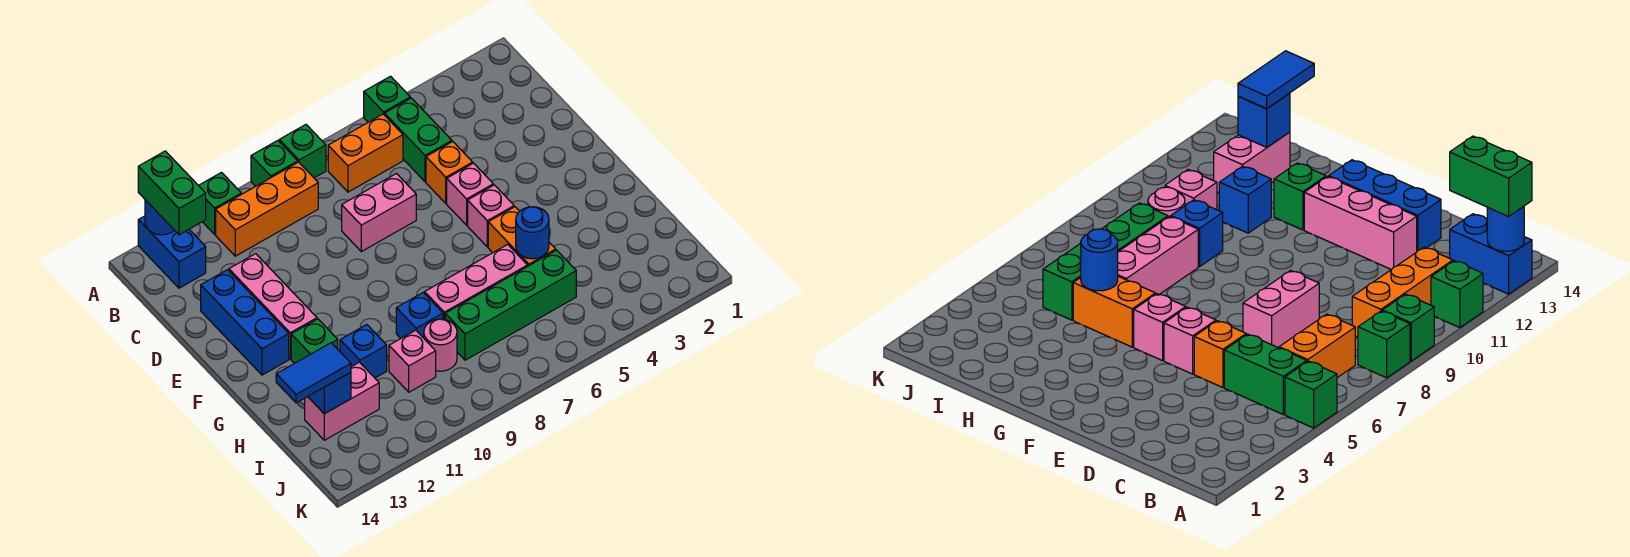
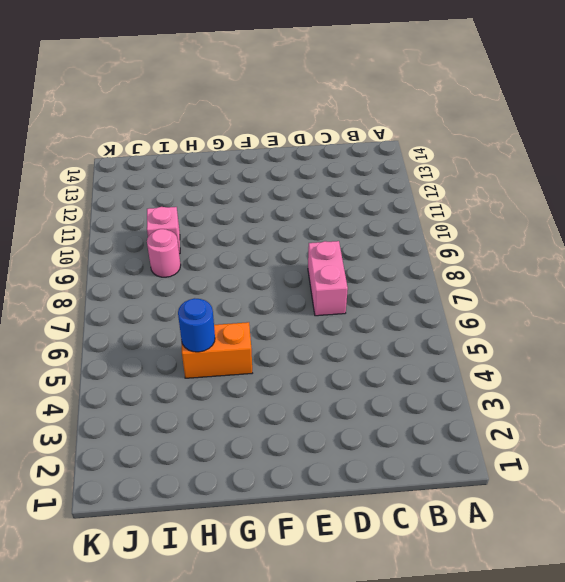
none -> green brick A5 level 1
none -> green brick A8 level 1
none -> green brick A9 level 1

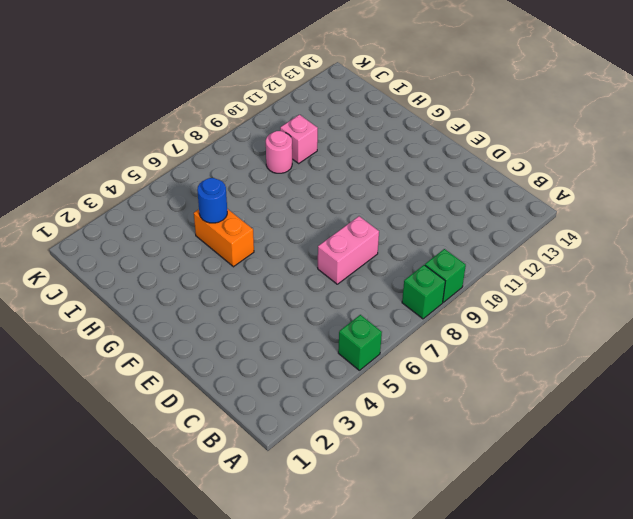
none -> green brick A11 level 1
none -> blue brick A13:B13 level 1
none -> green brick B5:C5 level 1

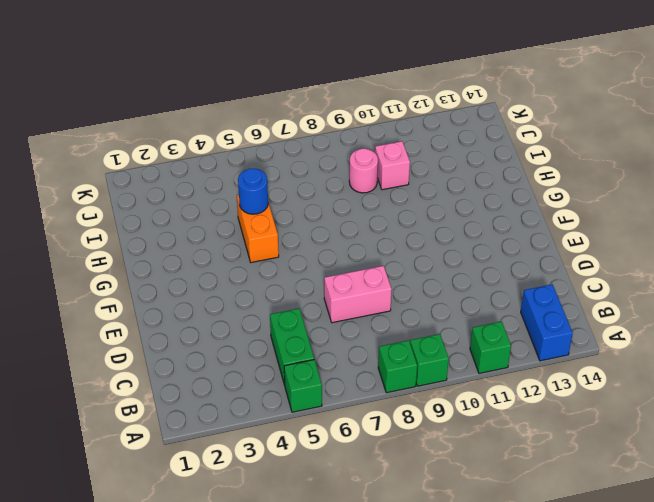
none -> orange brick B6:B7 level 1
none -> orange brick B9:B11 level 1
none -> orange brick D5 level 1

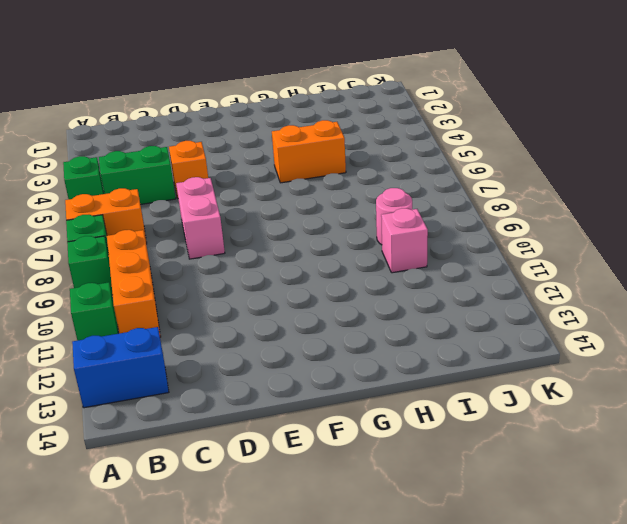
orange brick A7:B7 level 1 -> orange brick B6:B7 level 1
none -> pink brick D12:F12 level 1
none -> blue brick D13:F13 level 1
none -> pink brick E5 level 1

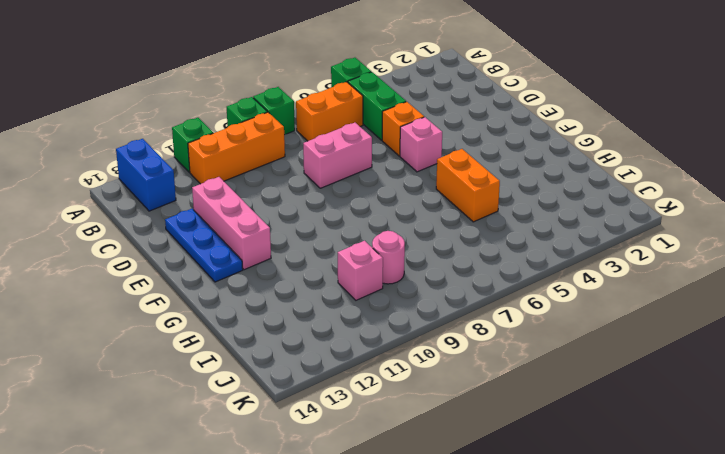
blue plate D13:F13 level 1 -> blue brick D13:F13 level 1
none -> pink brick F5 level 1
none -> green brick G12 level 1
none -> pink brick H6:H8 level 1

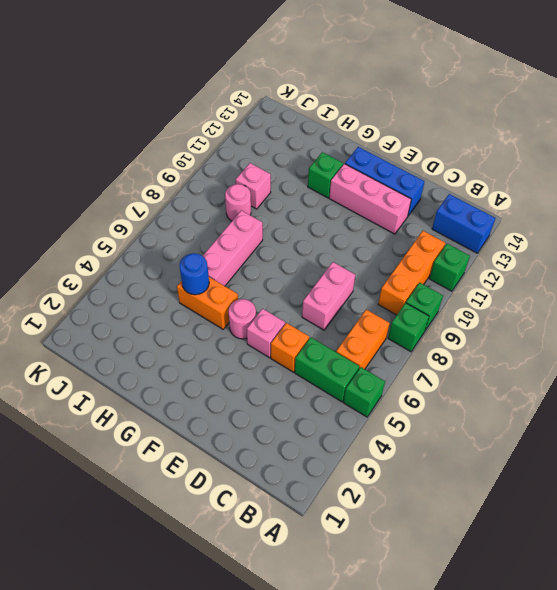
pink round brick F5 level 1 -> pink brick F5 level 1
none -> blue brick H9 level 1
none -> blue brick H11 level 1
none -> green brick I5:I8 level 1

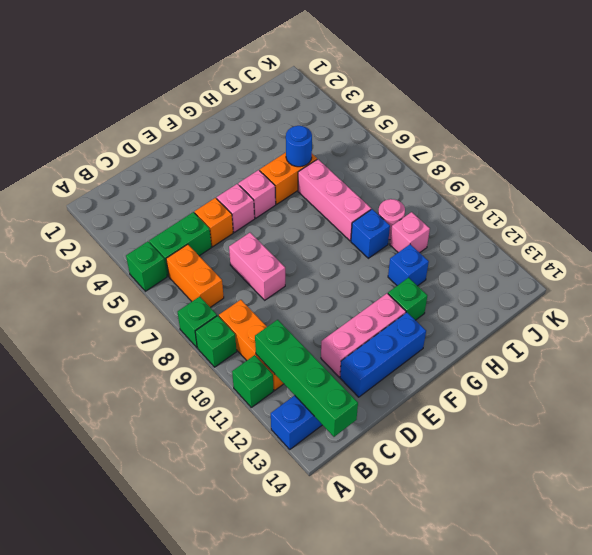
green brick B11:B14 level 2 -> green brick I5:I8 level 1
none -> pink brick I12:I13 level 1
none -> blue round brick A13 level 2
none -> blue brick I13 level 2

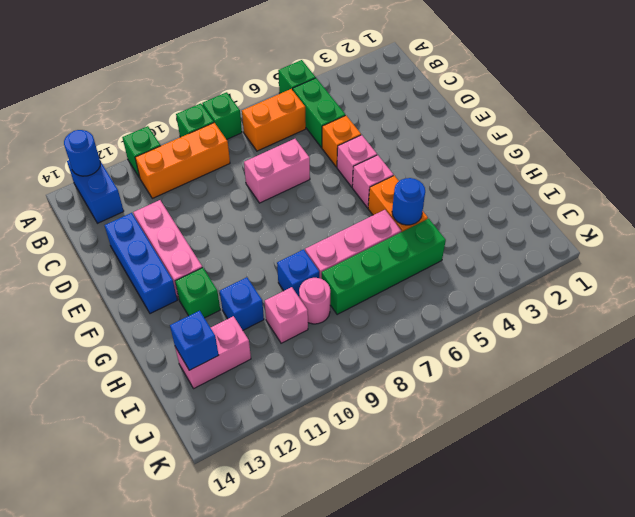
none -> green brick A13:B13 level 3
none -> blue tile I13:I14 level 3

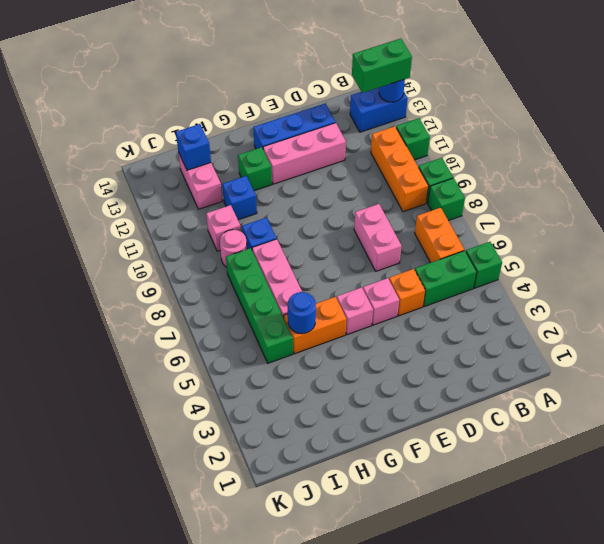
none -> blue tile I13:I14 level 3

